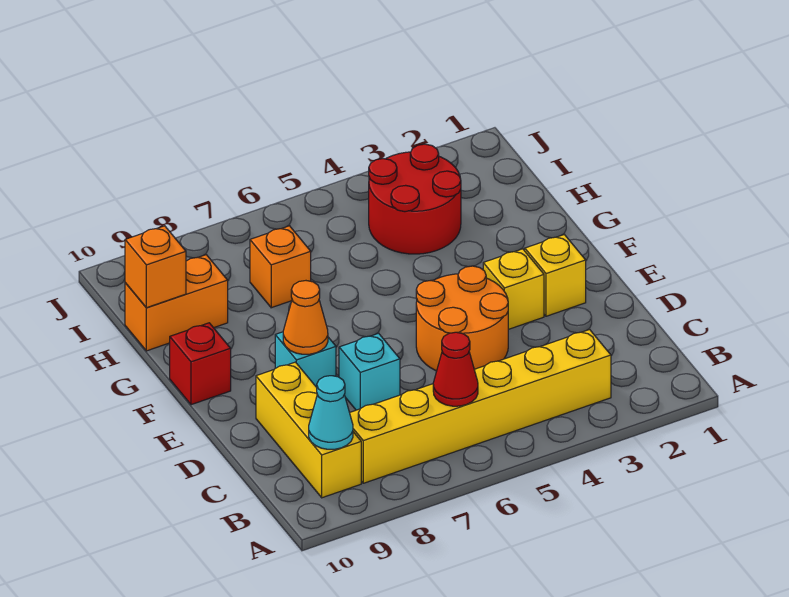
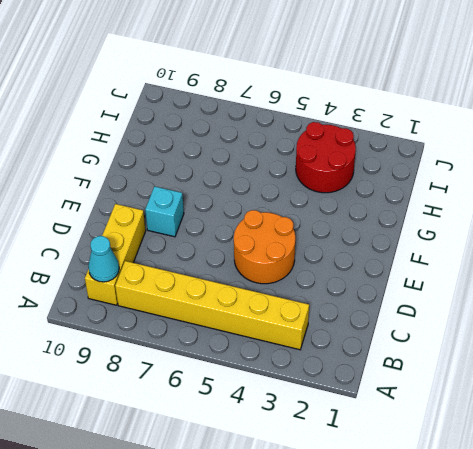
none -> cyan brick D7 level 1
none -> yellow brick E2 level 1
none -> yellow brick E3 level 1

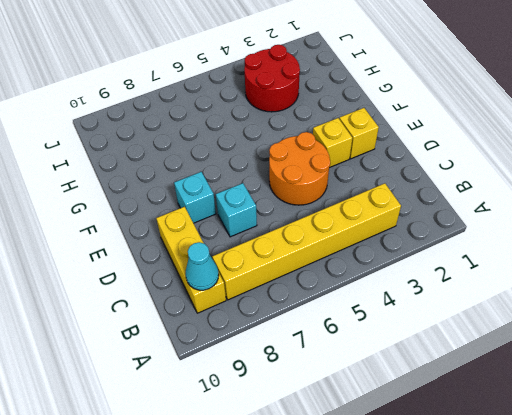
none -> red brick F10 level 1
none -> orange brick H7 level 1
none -> orange brick H9:H10 level 1

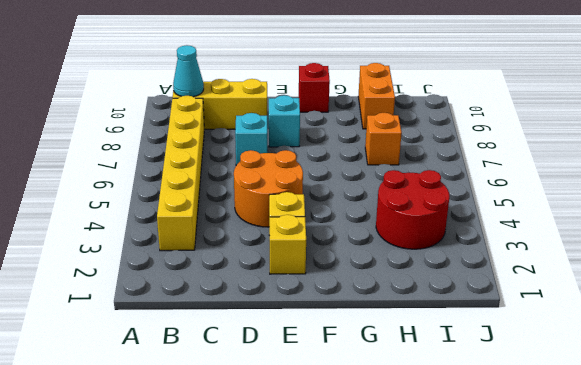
none -> red cone B6 level 2
none -> orange cone E8 level 2
none -> orange brick H10 level 2

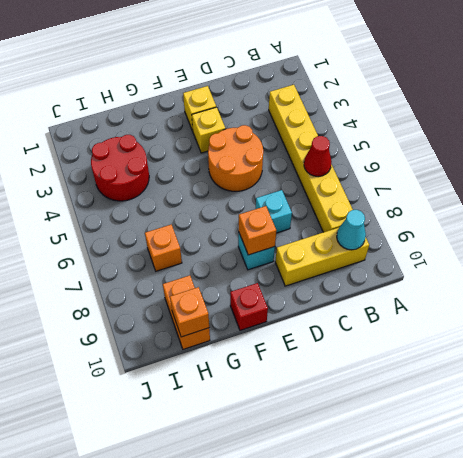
orange brick E8 level 2 -> orange cone E8 level 2

